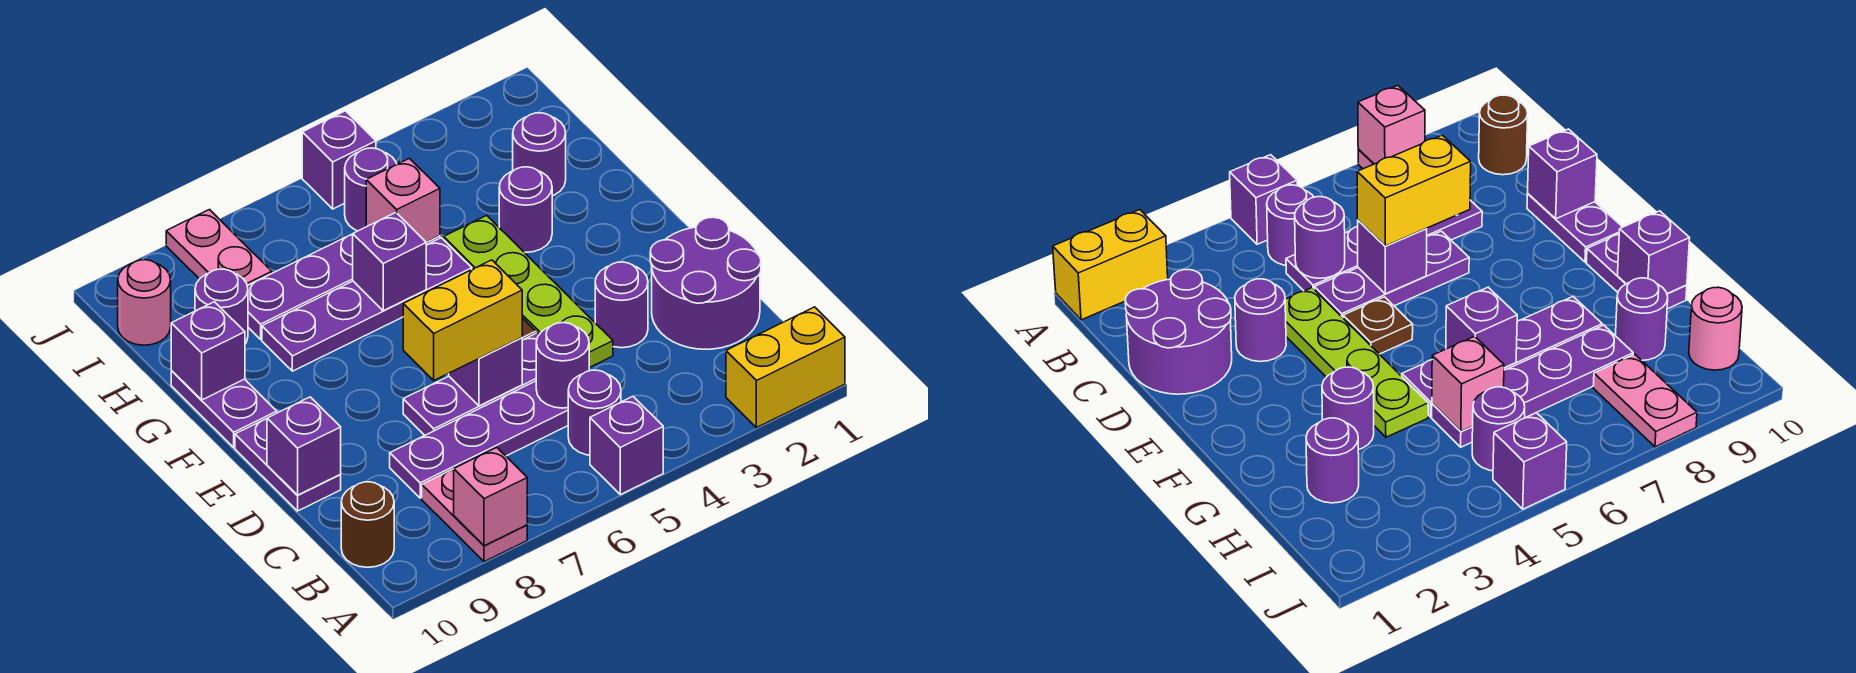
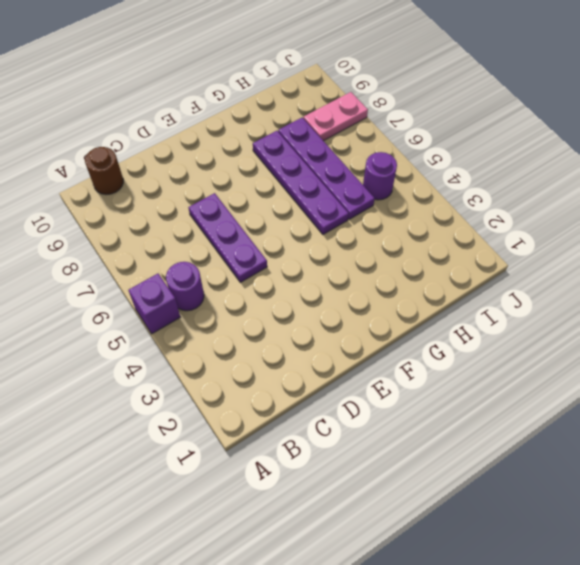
none -> yellow brick A1:A2 level 1
none -> pink plate A8:B8 level 1
none -> purple round brick C1:D2 level 1
none -> purple plate C5:C8 level 1

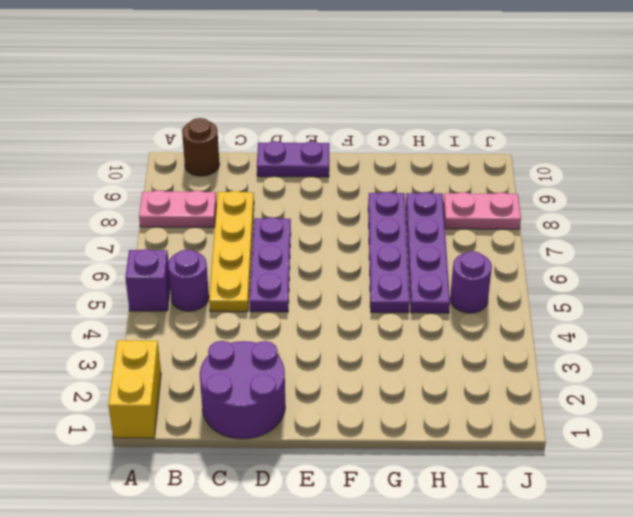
yellow plate C5:C8 level 1 -> purple plate C5:C8 level 1
none -> purple round brick D3 level 1
none -> lime plate D4:G4 level 1
none -> brown plate E5 level 1
none -> purple plate F10:G10 level 1

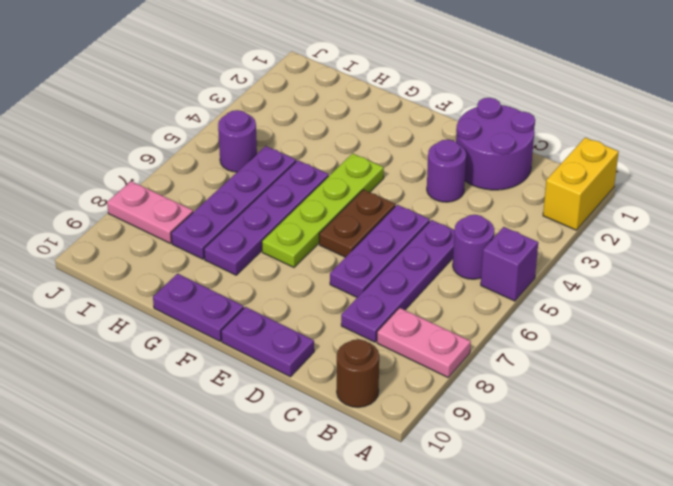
brown plate E5:E6 level 1 -> brown plate E5 level 1
lime plate F4:F7 level 1 -> lime plate D4:G4 level 1
none -> purple round brick G3 level 1
none -> purple round brick H2 level 1
none -> purple round brick H9 level 1
none -> pink round brick I10 level 1

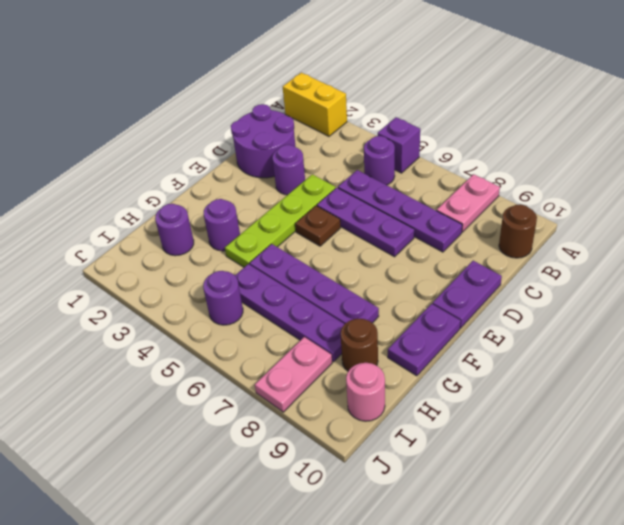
brown round brick H9 level 1 -> purple round brick H9 level 1
none -> purple brick J5 level 1
none -> pink brick A8 level 2
none -> purple round brick C5 level 2
none -> purple brick D6 level 2

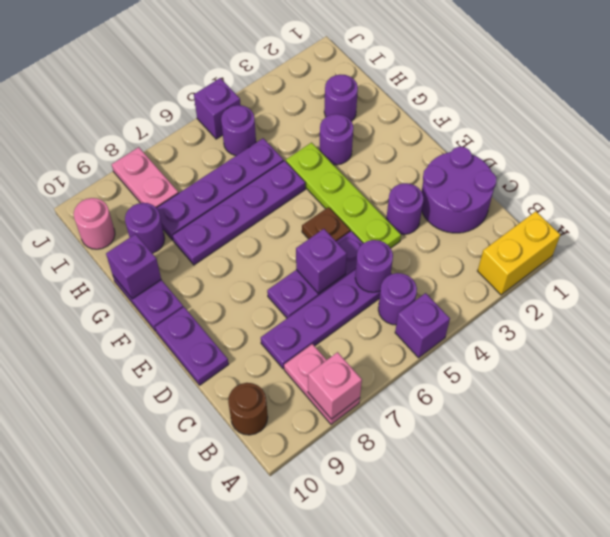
none -> purple brick D10 level 2
none -> purple brick G6 level 2
none -> pink brick H5 level 2
none -> yellow brick D6:D7 level 3

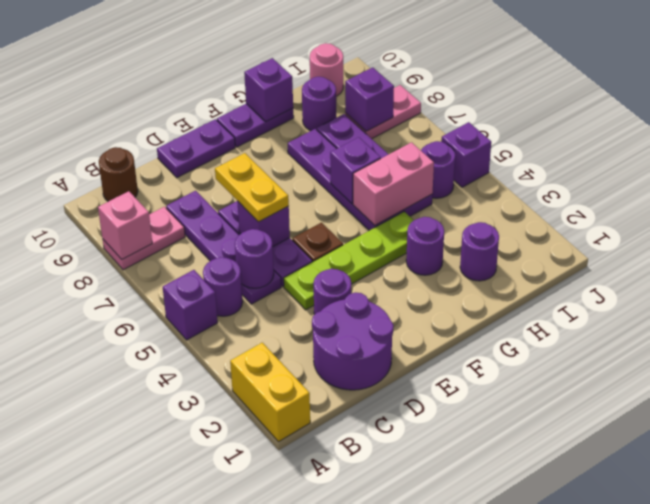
yellow plate D6:D7 level 3 -> yellow brick D6:D7 level 3
pink brick G5:H5 level 2 -> pink brick H5 level 2
purple brick I8 level 2 -> purple brick D10 level 2

